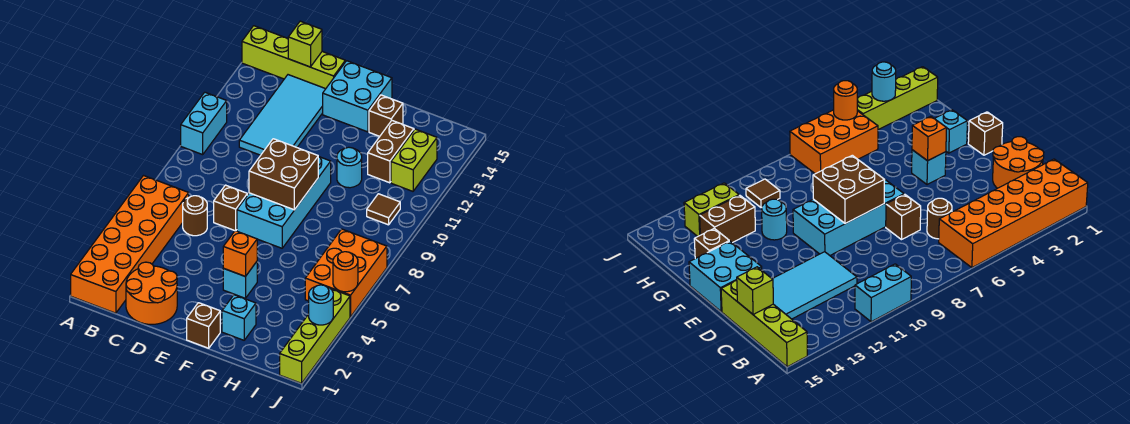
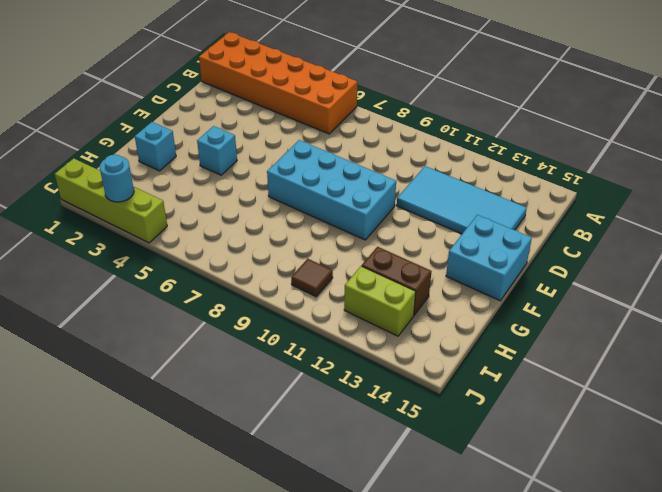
none -> cyan brick A10:A11 level 1
none -> lime brick A15:D15 level 1
none -> orange round brick C1:D2 level 1

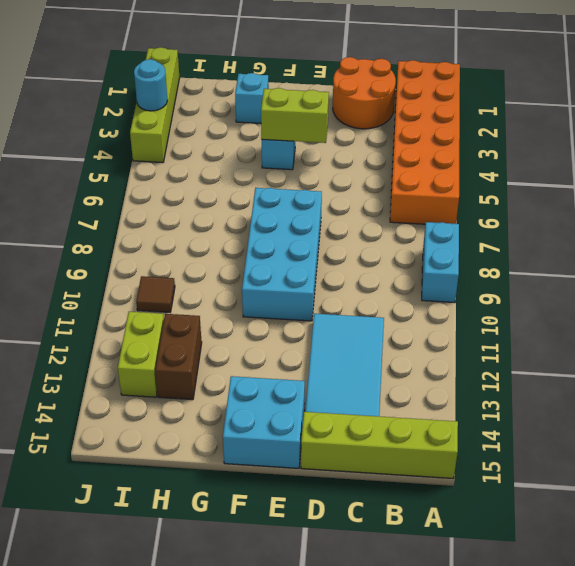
cyan brick A8:A9 level 1 -> cyan brick A10:A11 level 1
lime brick E4:F4 level 2 -> orange brick F4 level 2
none -> brown round brick C6 level 1
none -> brown brick D7 level 1
none -> brown brick F1 level 1

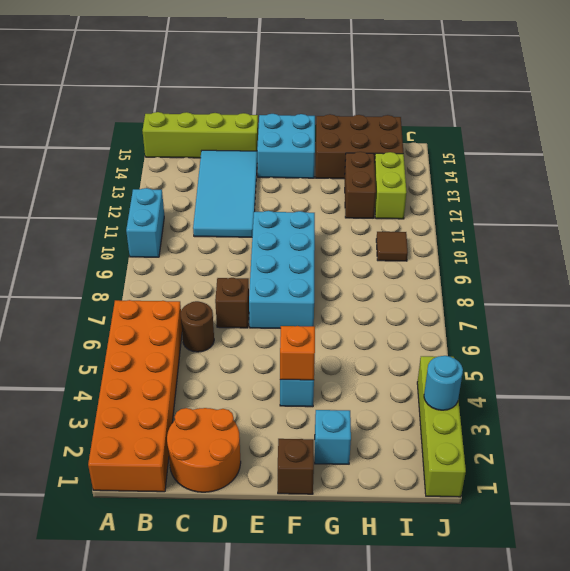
brown brick G14:I15 level 1 -> brown brick G14 level 1
none -> cyan round brick G11 level 1
none -> orange brick I5:J7 level 1
none -> lime brick C15 level 2

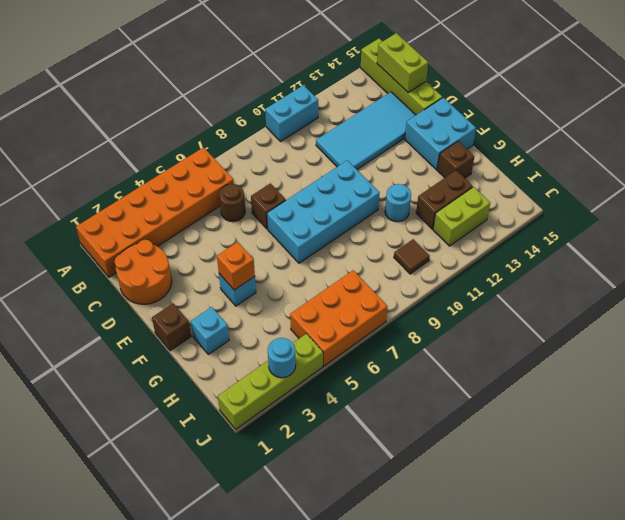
lime brick B15:C15 level 2 -> lime brick C15 level 2
none -> brown brick E8:F9 level 2
none -> orange round brick J5 level 2

